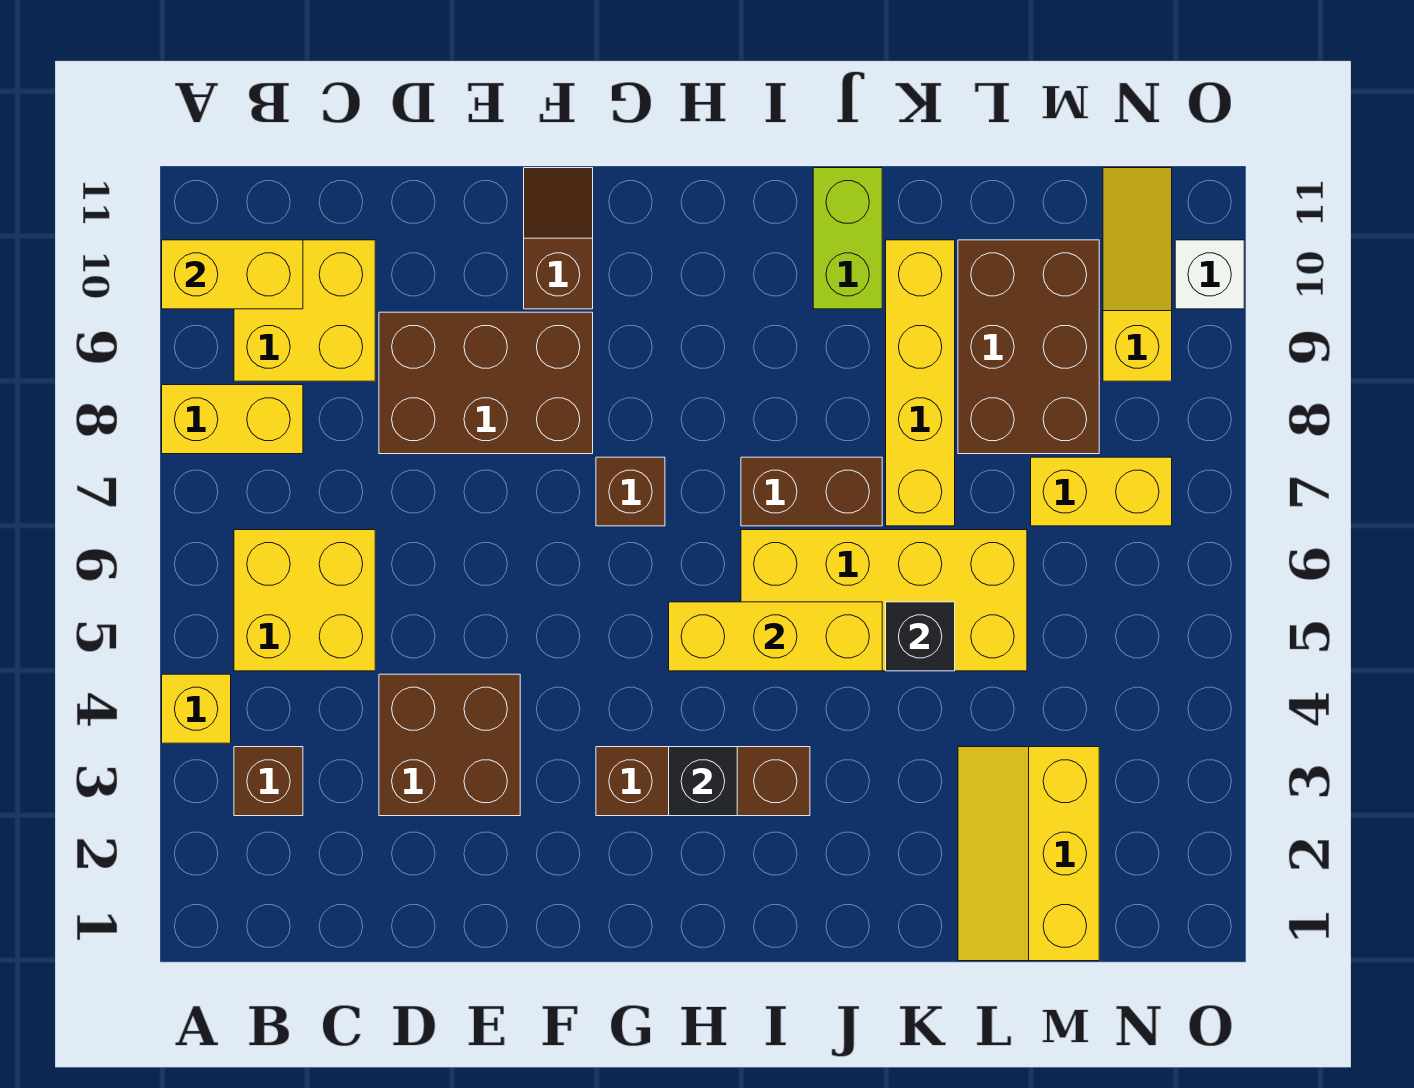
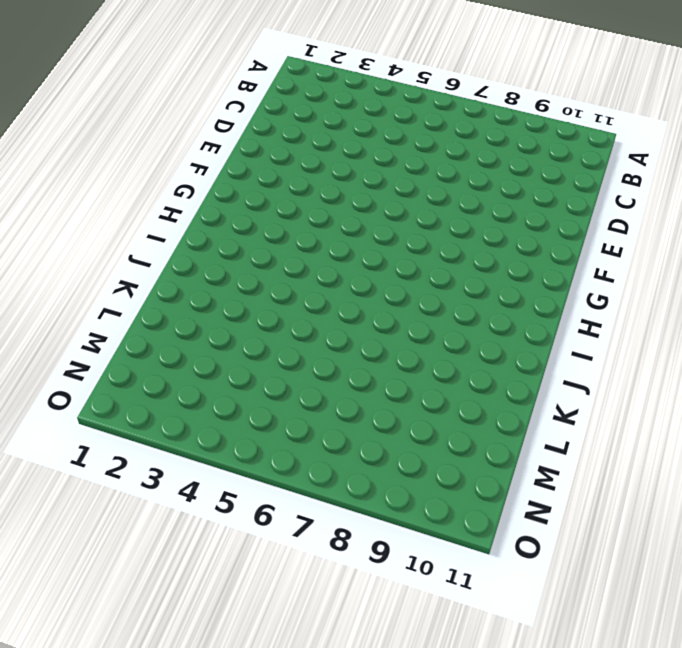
none -> yellow brick A4 level 1
none -> yellow brick A8:B8 level 1
none -> brown brick B3 level 1

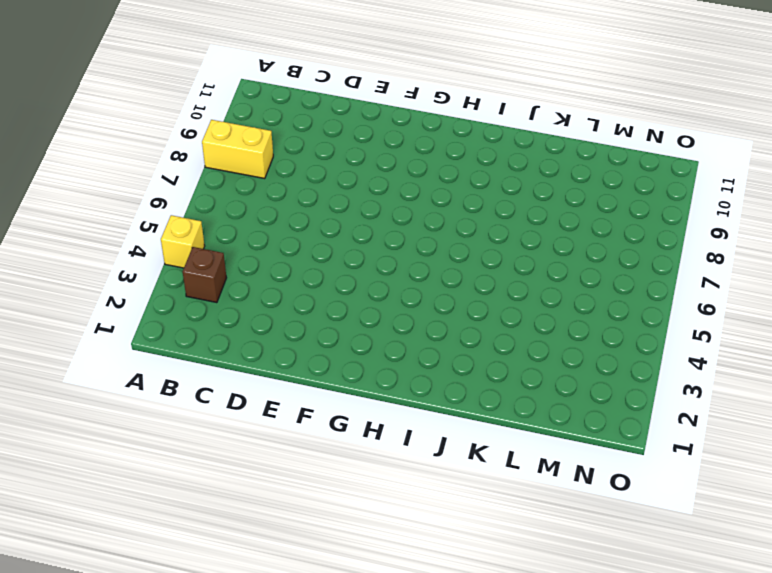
none -> yellow brick B5:C6 level 1
none -> yellow brick B9:C10 level 1
none -> brown brick D3:E4 level 1

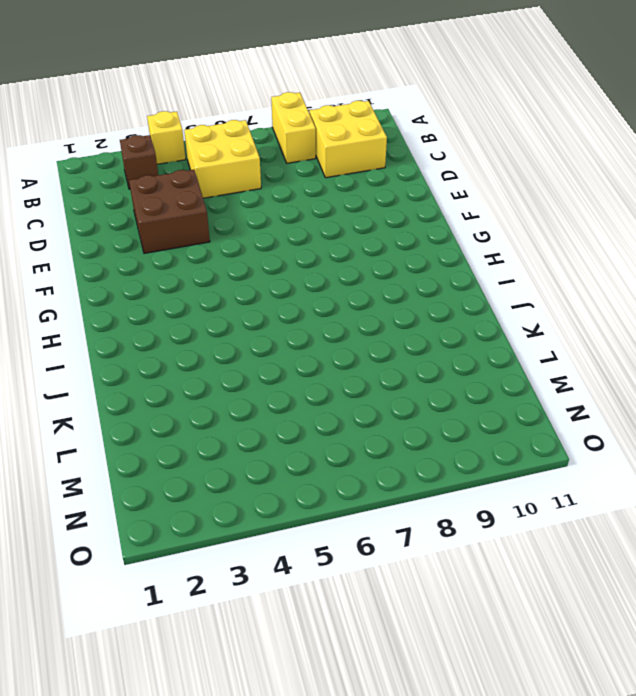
none -> brown brick D8:F9 level 1
none -> brown slope F10:F11 level 1 top 10
none -> brown brick G3:I3 level 1

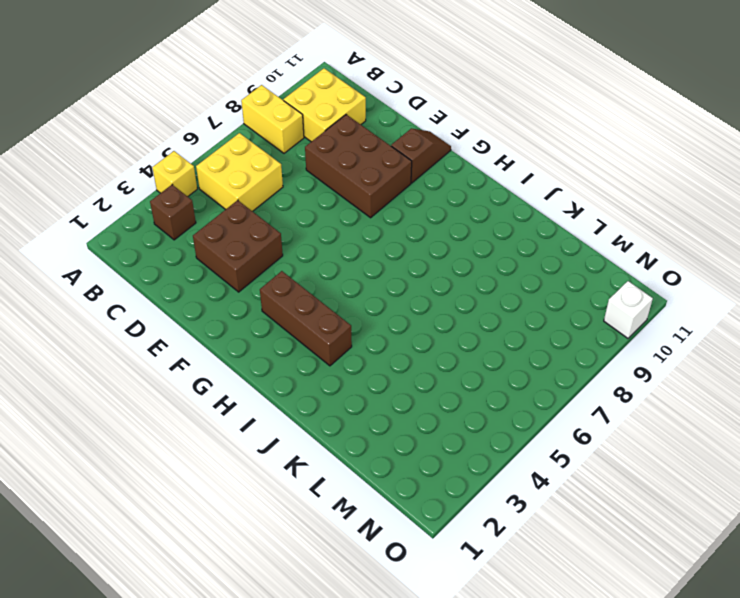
none -> brown brick G7 level 1
none -> yellow brick I5:L6 level 1
none -> brown brick I7:J7 level 1

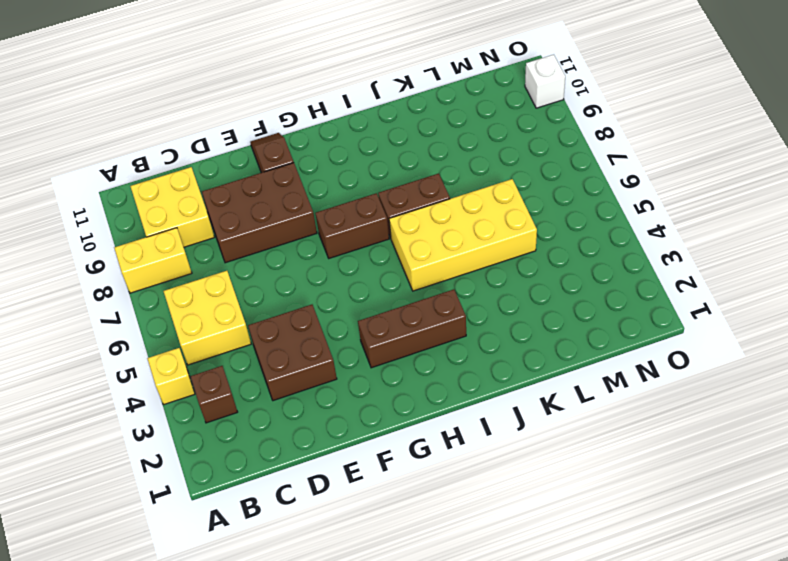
brown brick G7:H7 level 1 -> brown brick G7 level 1
none -> lime brick J10:J11 level 1
none -> yellow brick K7:K10 level 1
none -> yellow slope L1:M3 level 1 top M

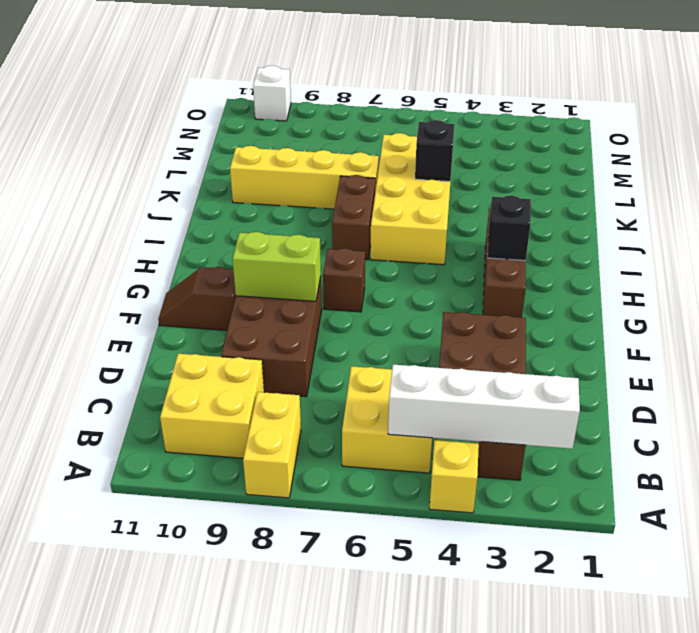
white brick B2:B5 level 2 -> none
lime brick F8:F9 level 2 -> lime brick J10:J11 level 1
none -> yellow slope L1:M3 level 1 top M
none -> brown brick L8:M10 level 1
none -> yellow brick M7:N7 level 1

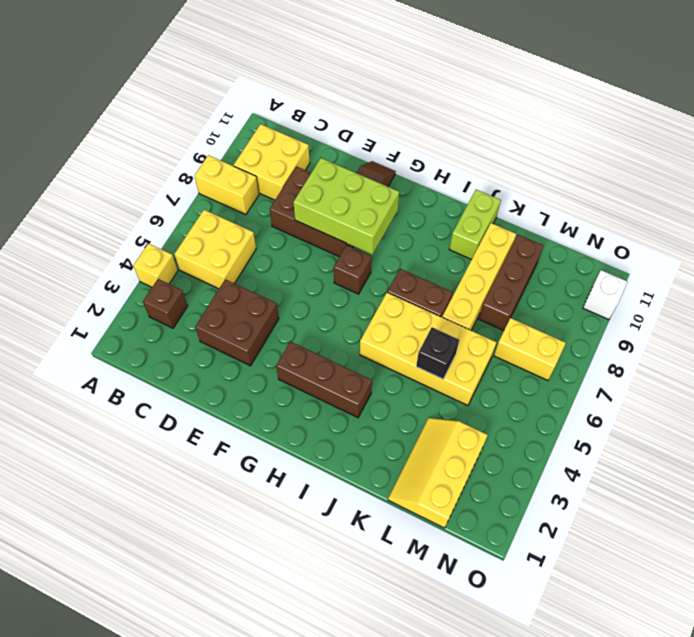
lime brick E8:G9 level 2 -> none
brown brick L8:L10 level 1 -> brown brick L8:M10 level 1
none -> yellow slope N9:N11 level 1 top 9
none -> yellow brick A10:B10 level 2
none -> black brick H3 level 2

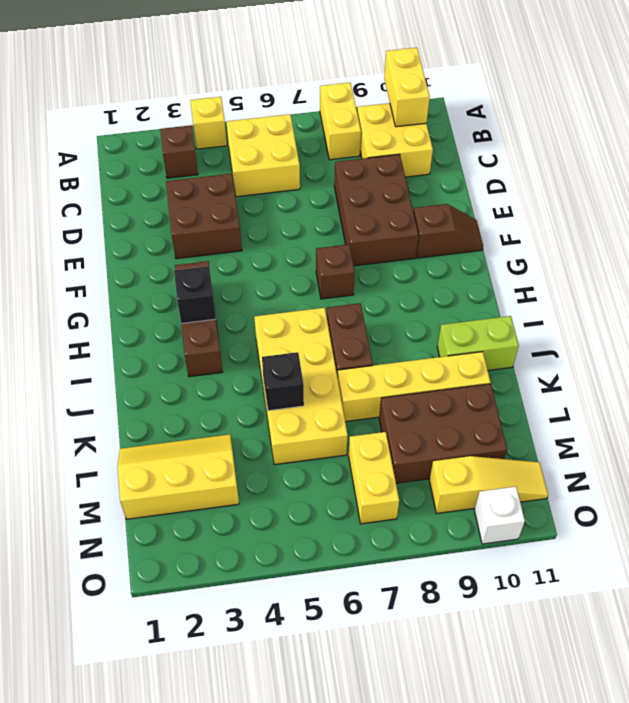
none -> yellow brick H5:J5 level 2

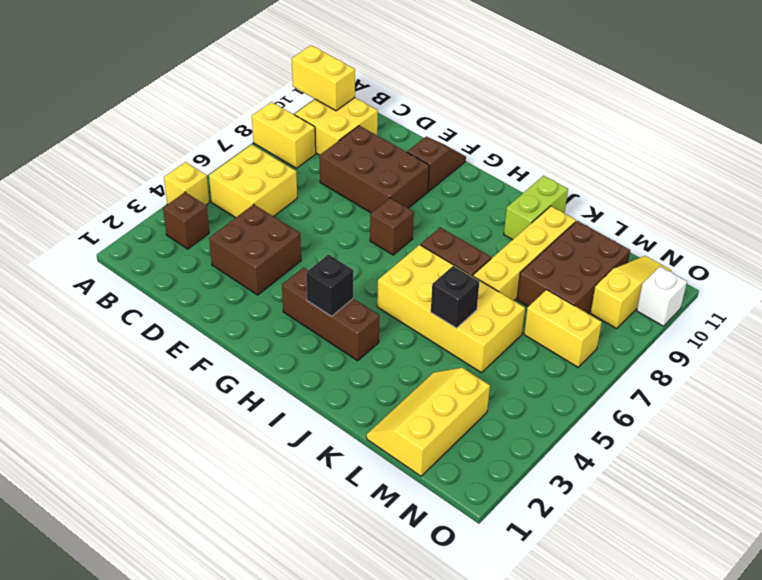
none -> yellow brick H5:J5 level 2

